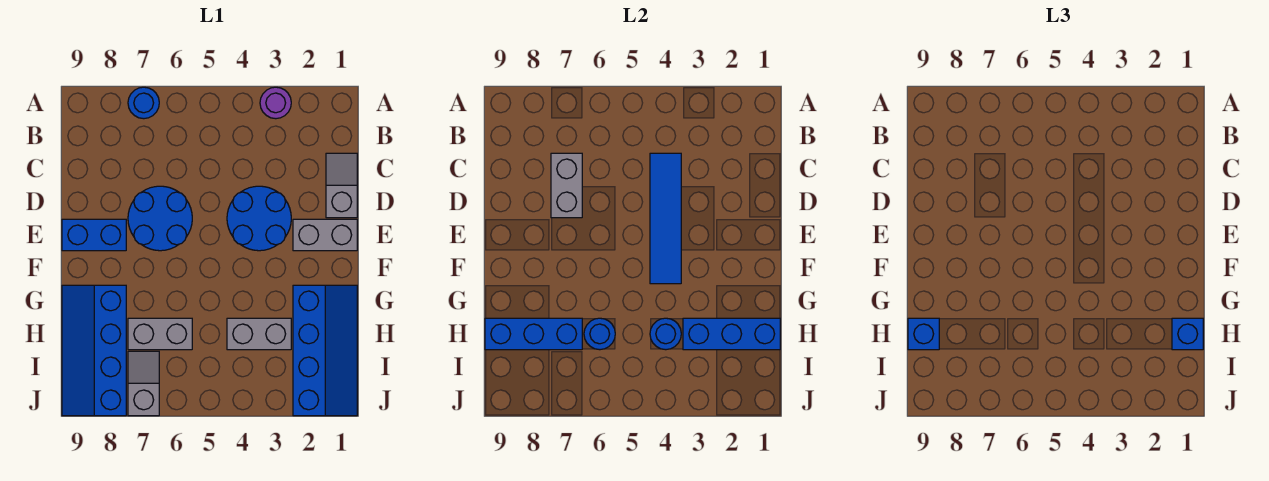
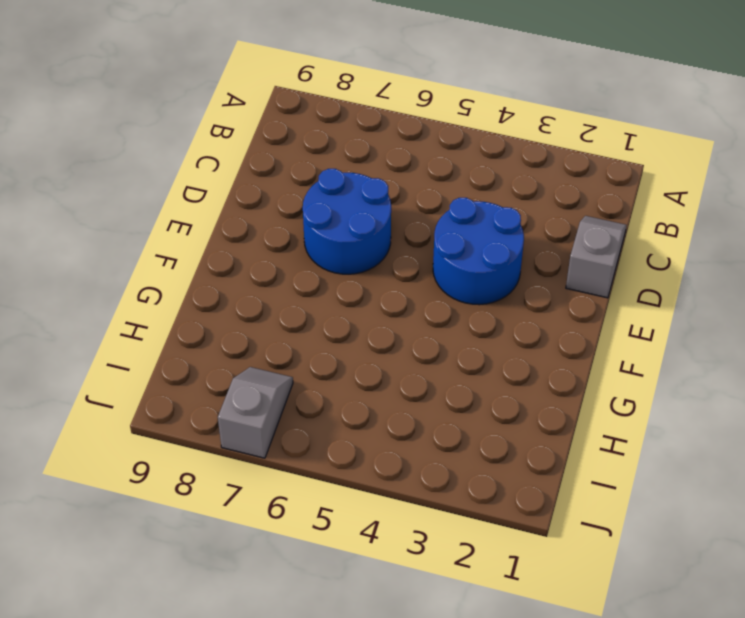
none -> purple round brick A3 level 1
none -> blue round brick A7 level 1
none -> grey brick E1:E2 level 1

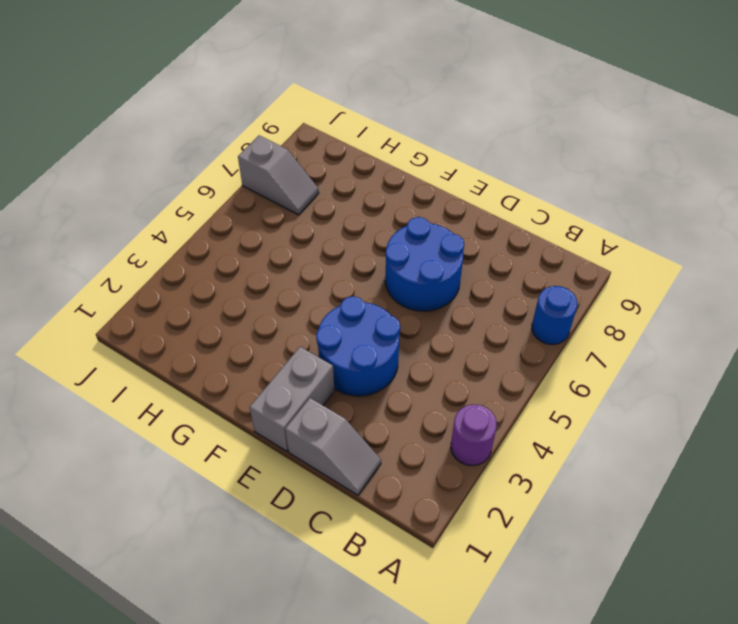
none -> blue brick E8:E9 level 1
none -> blue slope G1:J2 level 1 top 2
none -> blue slope G8:J9 level 1 top 8

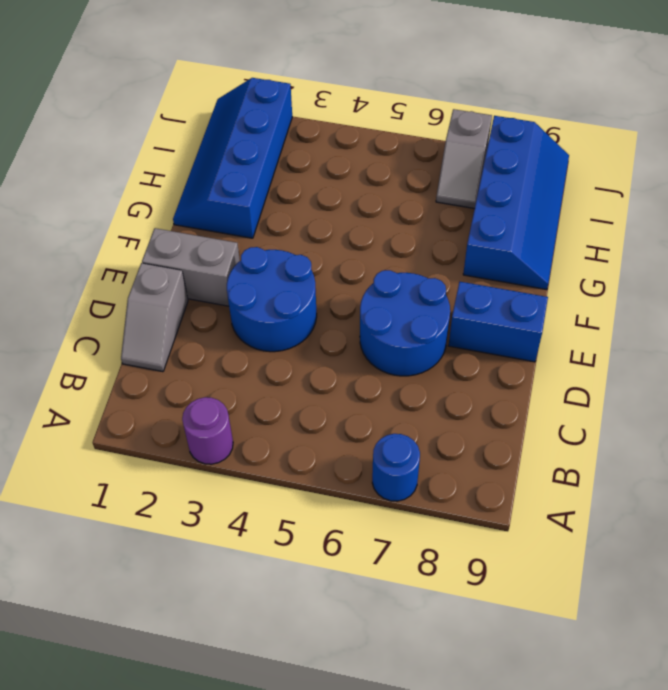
none -> grey brick H3:H4 level 1
none -> grey brick H6:H7 level 1
none -> blue tile C4:F4 level 2

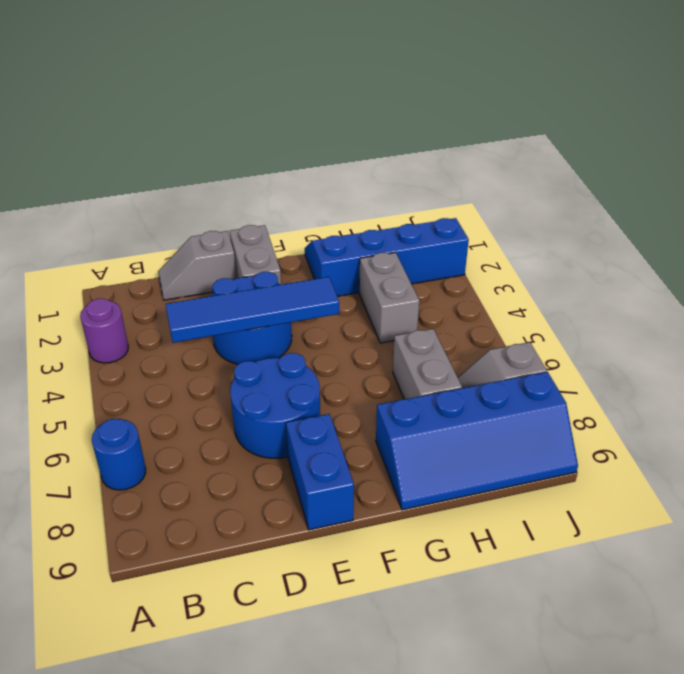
none -> grey brick C7:D7 level 2
none -> blue brick H1:H3 level 2
none -> blue round brick H4 level 2

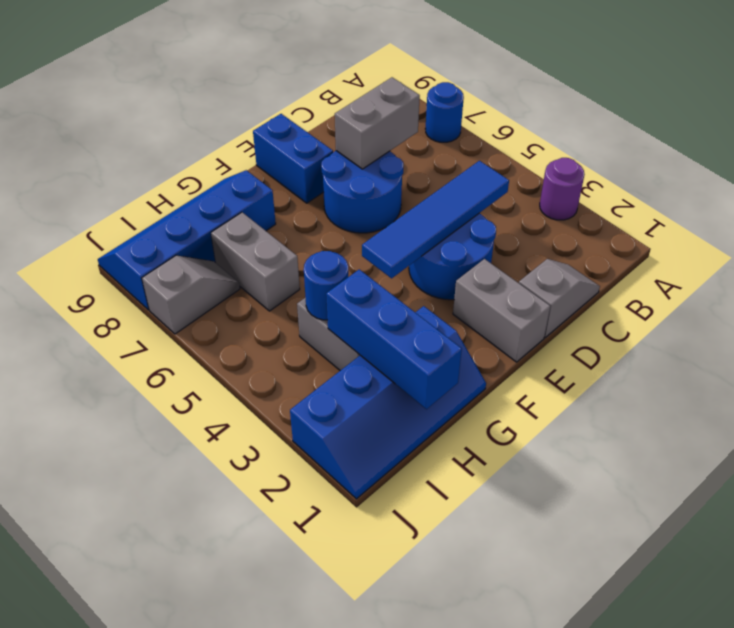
none -> blue round brick H6 level 2
none -> blue brick H7:H9 level 2
none -> blue brick H1 level 3

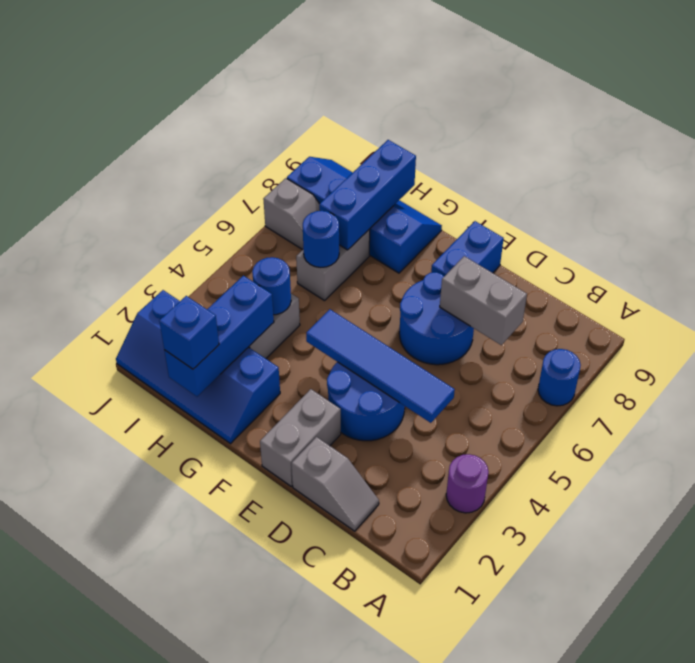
none -> blue brick H9 level 3

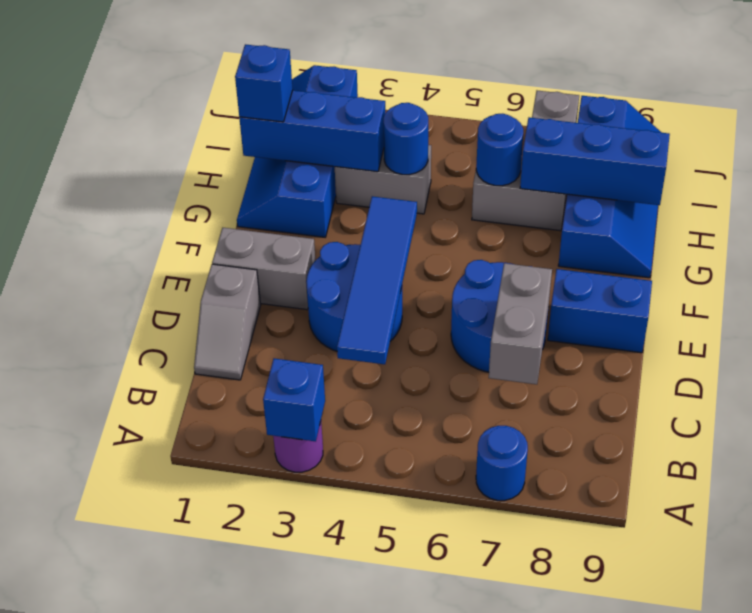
blue brick A3 level 2 -> blue brick H9 level 3

